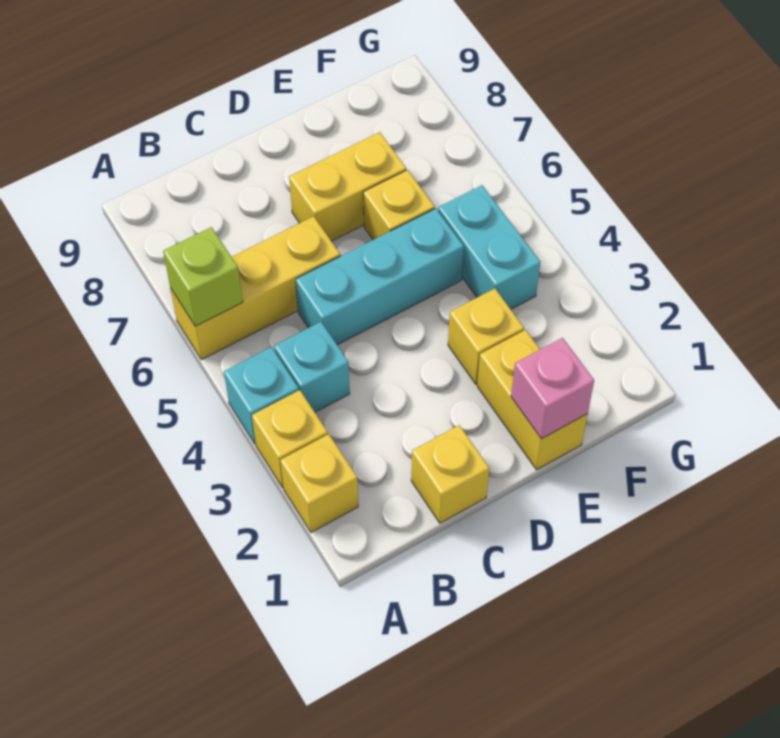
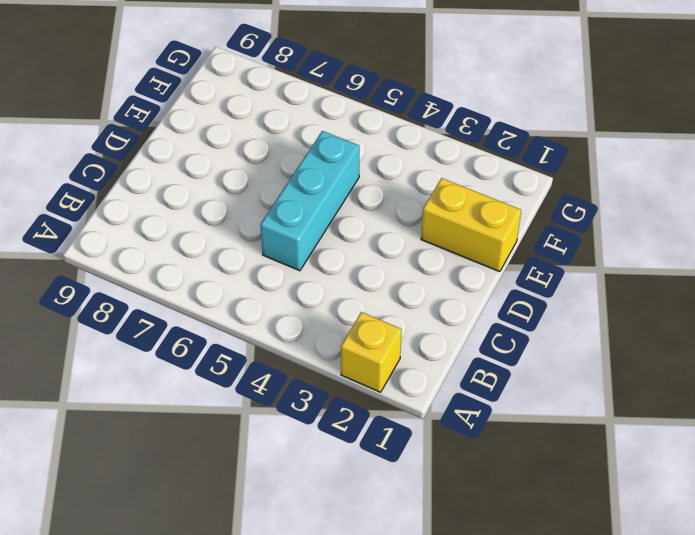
none -> yellow brick A3 level 1
none -> cyan brick A4 level 1
none -> yellow brick A6:C6 level 1

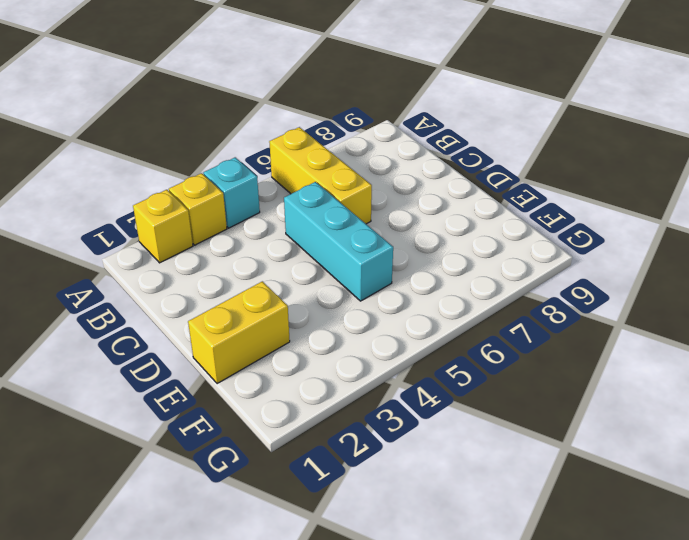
none -> cyan brick B4 level 1
none -> yellow brick C1 level 1
none -> yellow brick D7:E7 level 1

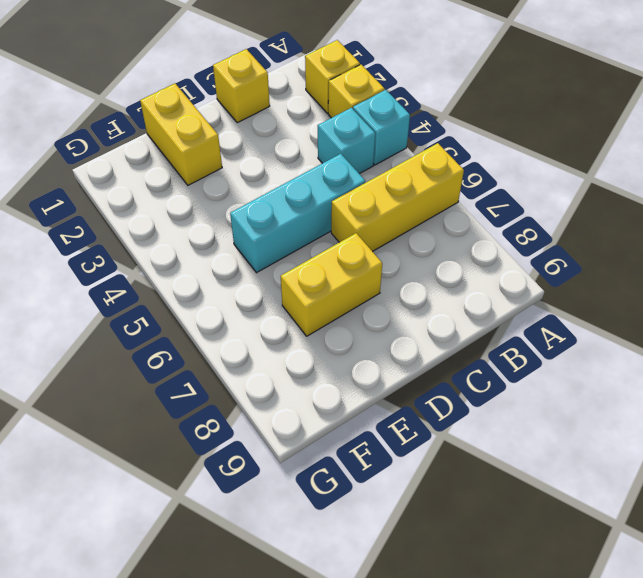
none -> yellow brick E3 level 1
none -> yellow brick E6 level 1
none -> cyan brick F4:F5 level 1

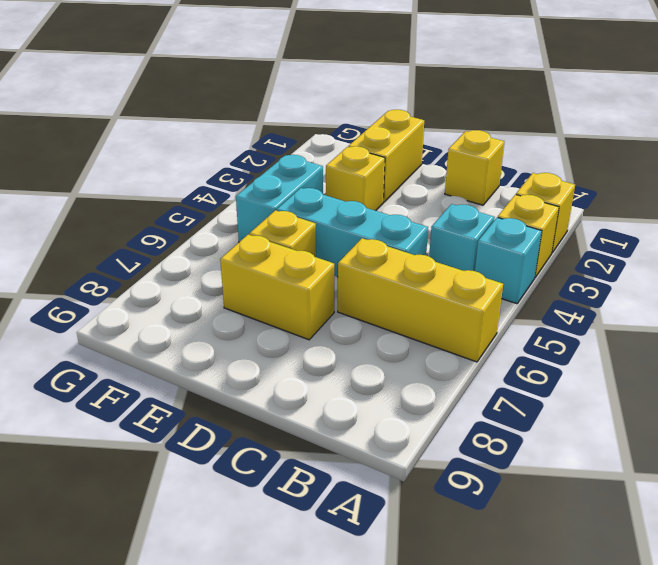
none -> lime brick A6 level 2
none -> pink brick E1 level 2

